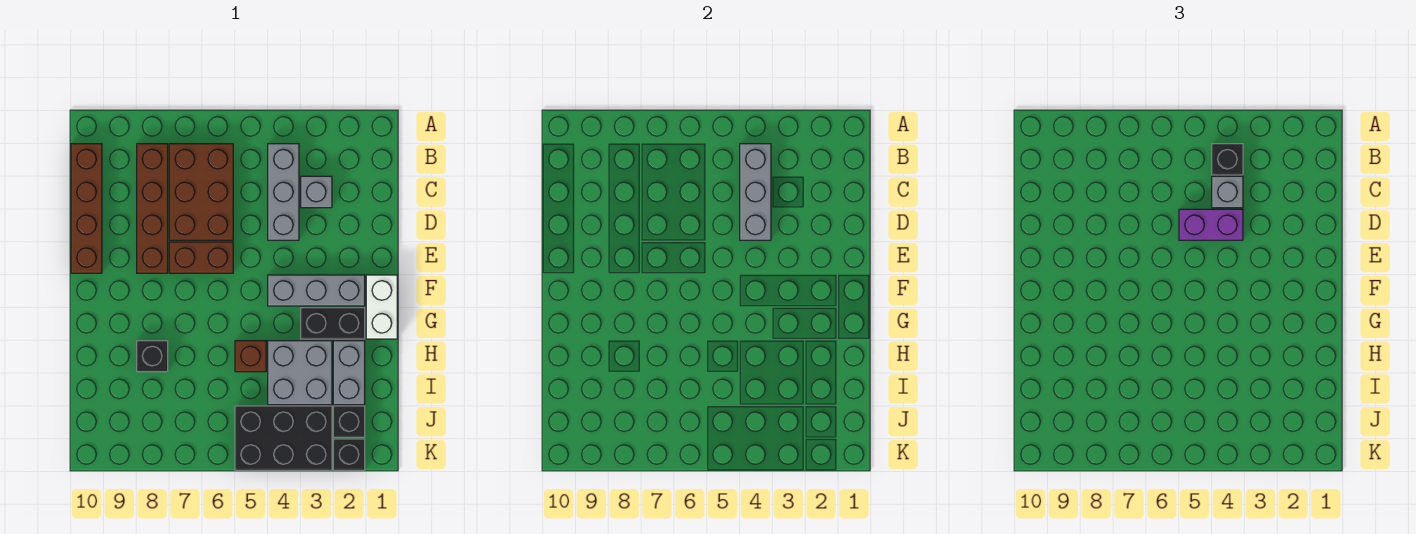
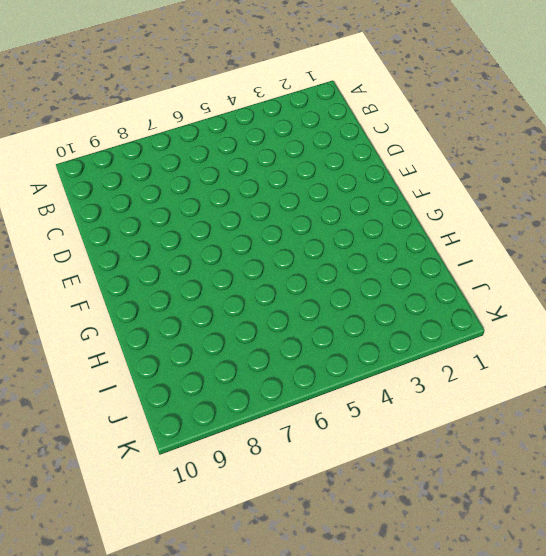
none -> grey brick B4:D4 level 1
none -> brown brick B6:D7 level 1
none -> brown brick B8:E8 level 1

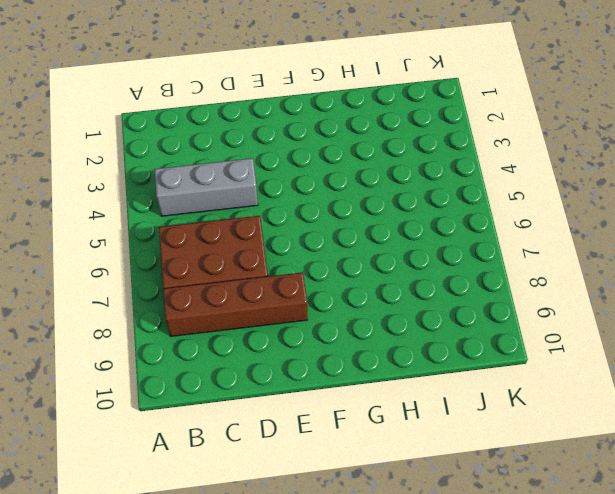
none -> brown brick B10:E10 level 1
none -> grey brick C3 level 1
none -> brown brick E6:E7 level 1

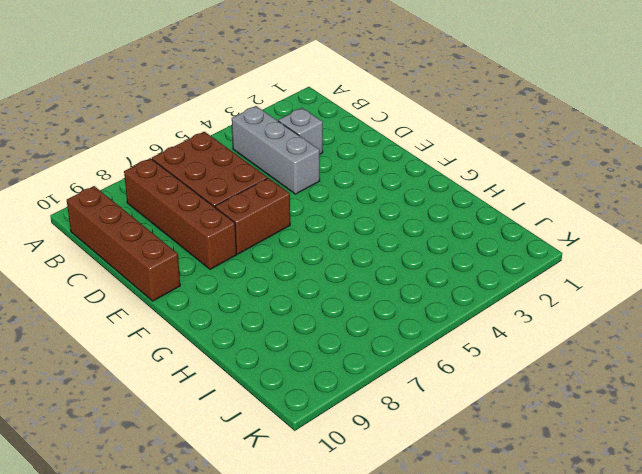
none -> white brick F1:G1 level 1
none -> grey brick F2:F4 level 1
none -> black brick G2:G3 level 1

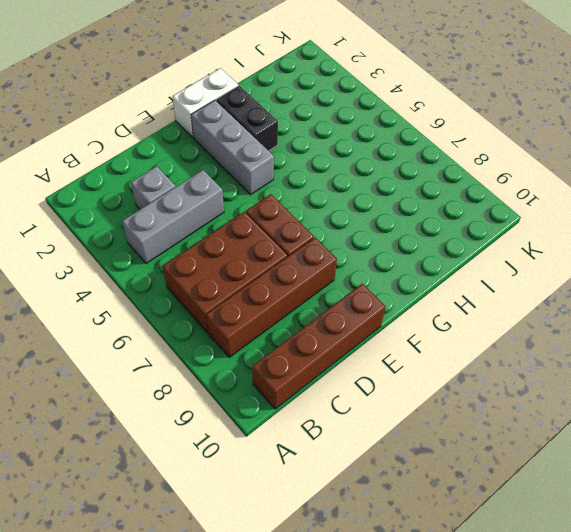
none -> grey brick H2:I2 level 1
none -> grey brick H3:I4 level 1
none -> brown brick H5 level 1

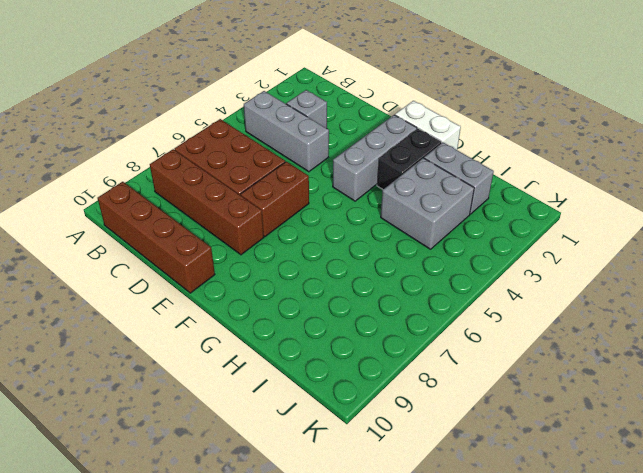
none -> brown brick H5 level 1
none -> black brick H8 level 1
none -> black brick J2 level 1

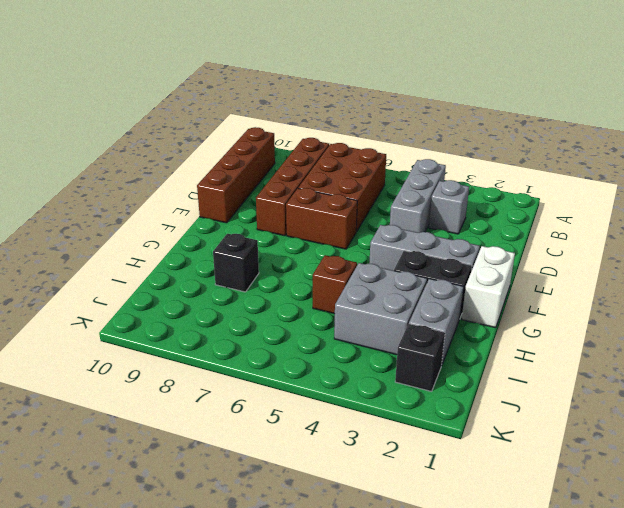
none -> black brick J3:K5 level 1
none -> black brick K2 level 1
none -> grey brick B4:D4 level 2

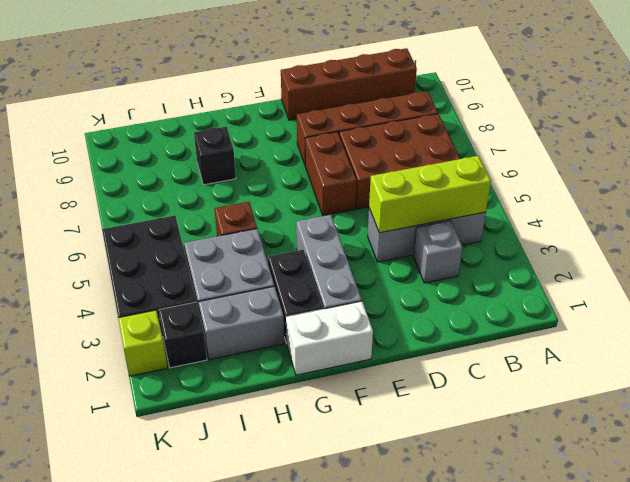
lime brick B4:D4 level 2 -> grey brick B4:D4 level 2
lime brick K2 level 1 -> black brick K2 level 1
none -> black brick B4 level 3
none -> grey brick C4 level 3
none -> purple brick D4:D5 level 3

